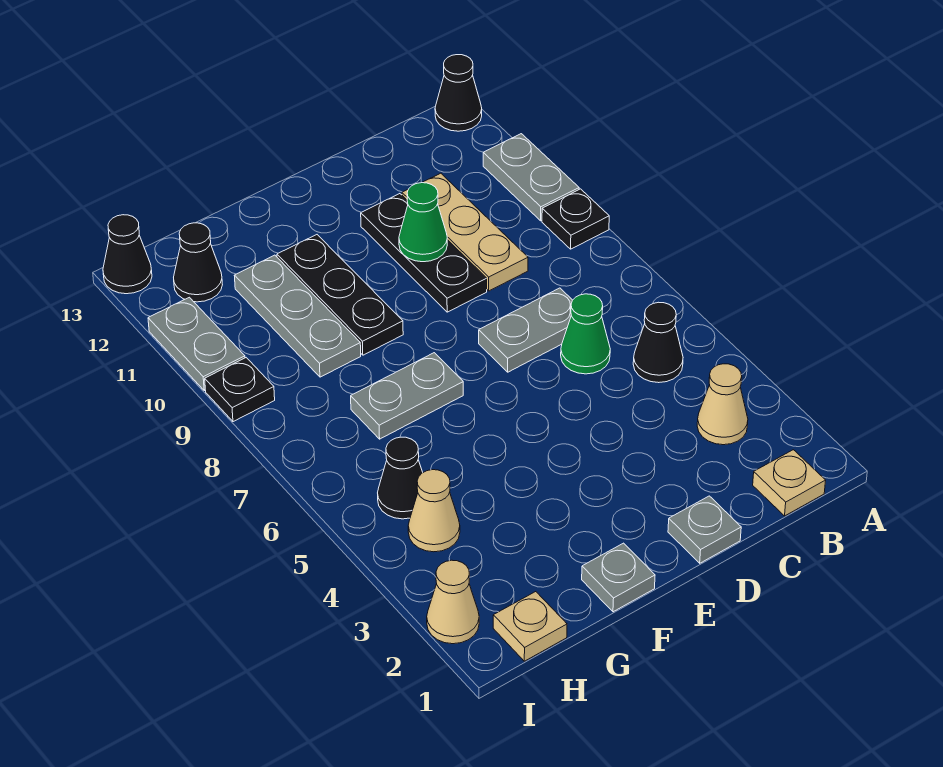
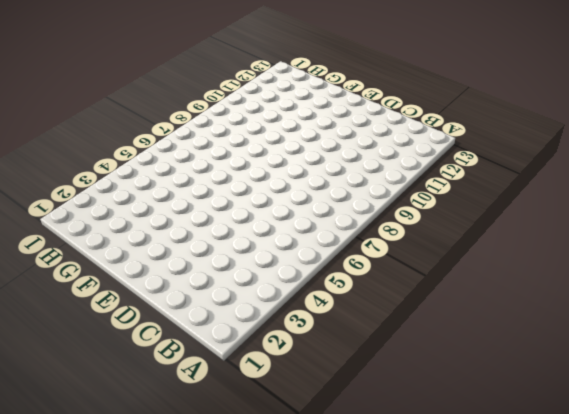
none -> black plate A9 level 1
none -> grey plate A10:A11 level 1
none -> black cone A13 level 1

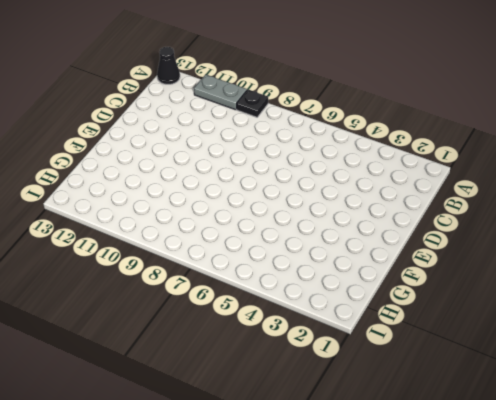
none -> tan plate B1 level 1
none -> tan cone B3 level 1
none -> black cone B5 level 1

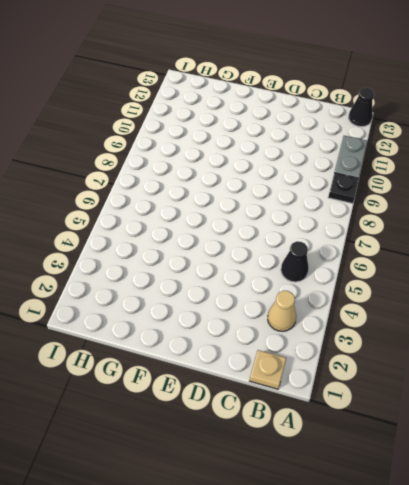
none -> green cone C6 level 1
none -> grey plate C7:D7 level 1
none -> tan plate C9:C11 level 1

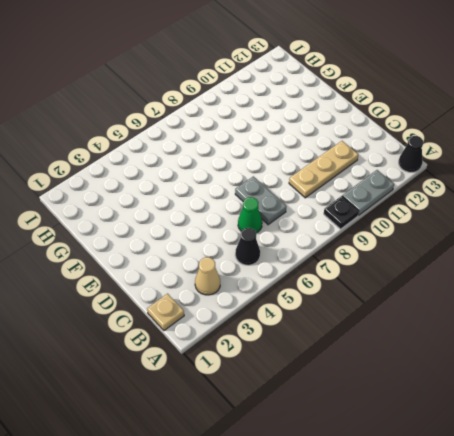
none -> grey plate D1 level 1
none -> black plate D9:D11 level 1
none -> grey plate F1 level 1

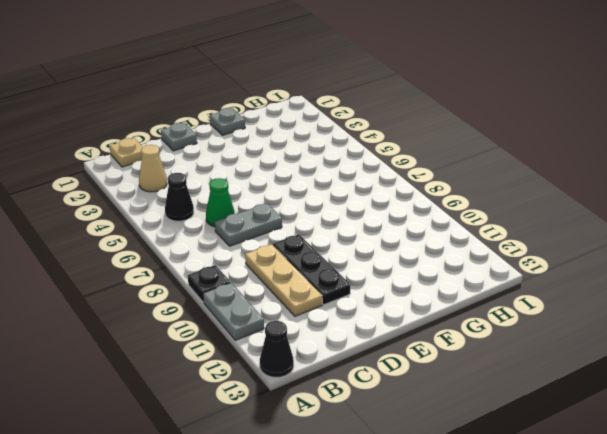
none -> grey plate F7:G7 level 1
none -> black plate F9:F11 level 1
none -> grey plate G9:G11 level 1

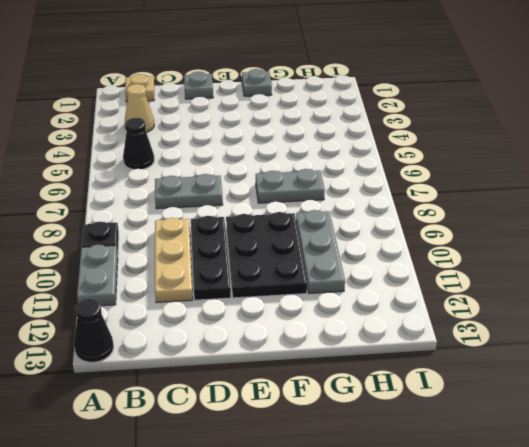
black plate E9:F11 level 1 -> black plate F9:F11 level 1
none -> green cone C6 level 1
none -> tan plate H1 level 1
none -> tan cone H4 level 1

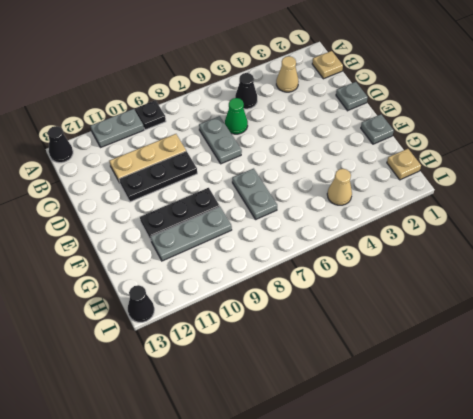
none -> black cone H5 level 1
none -> black cone H12 level 1
none -> tan cone I2 level 1

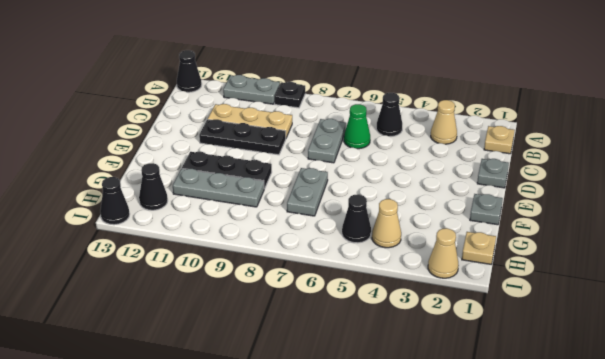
none -> black plate I9 level 1
none -> grey plate I10:I11 level 1
none -> green cone D10 level 2

